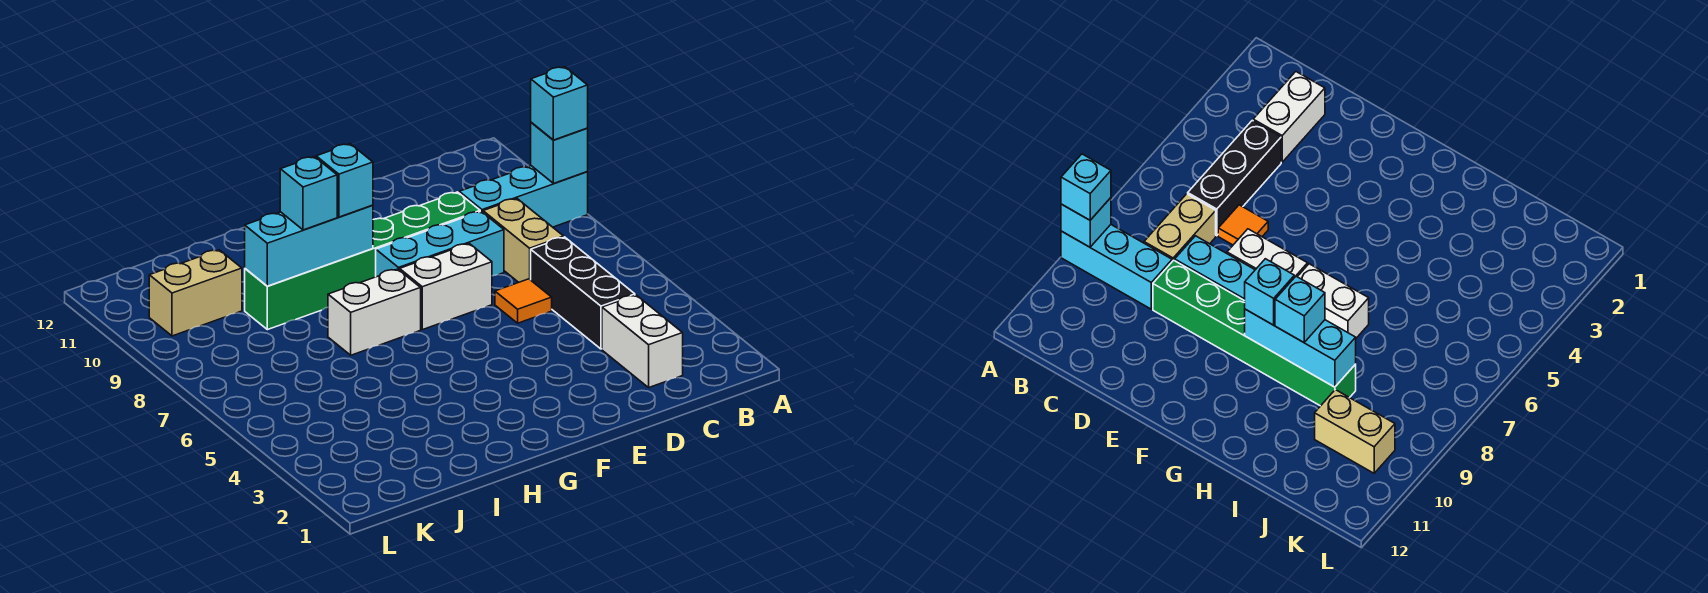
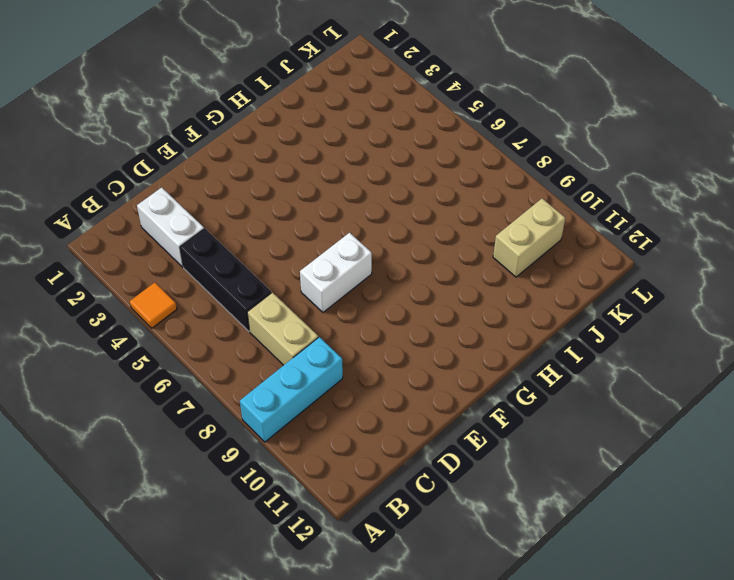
orange tile A4 level 1 -> orange tile D6 level 1
none -> cyan brick D8:F8 level 1
none -> green brick D9:I9 level 1
none -> white brick G7:H7 level 1

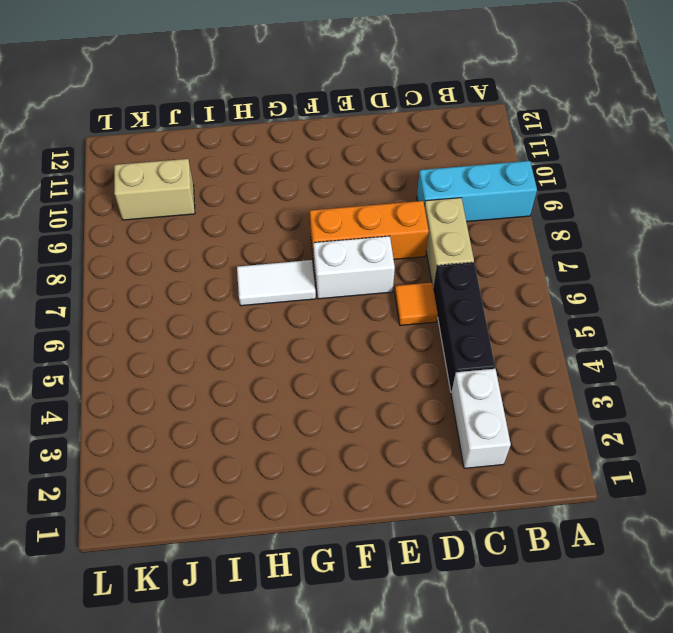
orange brick D8:F8 level 1 -> cyan brick D8:F8 level 1
white tile G7:H7 level 1 -> white brick G7:H7 level 1
none -> green brick D9:I9 level 1
none -> cyan brick A9 level 2
none -> cyan brick G9:I9 level 2

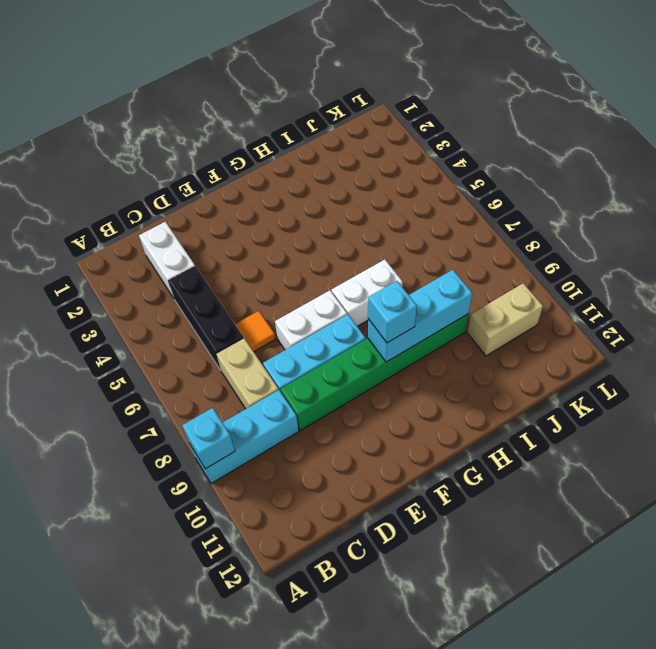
none -> cyan brick A9 level 3
none -> cyan brick H9 level 3

